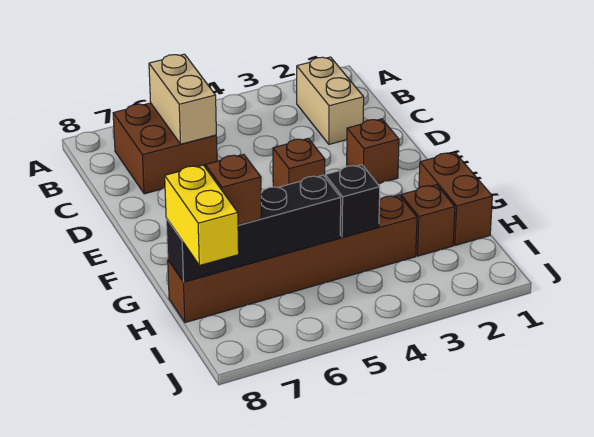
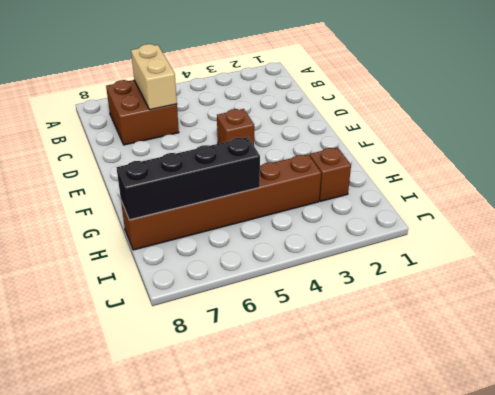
none -> tan brick B2:C2 level 1
none -> brown brick E2 level 1
none -> brown brick G1:H1 level 1

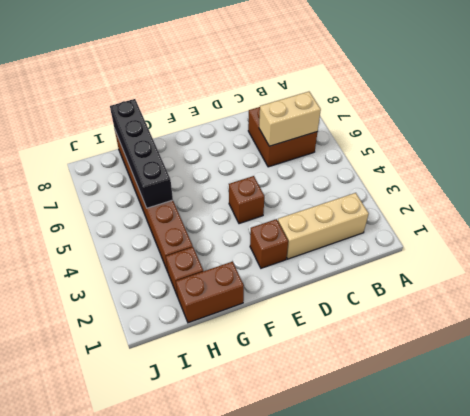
tan brick B2:D2 level 1 -> tan brick B2:C2 level 1
none -> black brick H4 level 2
none -> brown brick H7 level 3
none -> yellow brick H8:I8 level 3

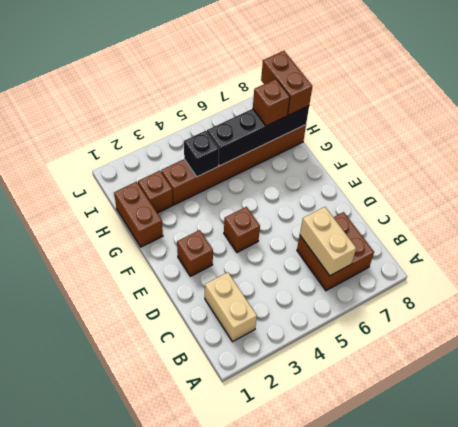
brown brick H8:I8 level 3 -> yellow brick H8:I8 level 3

